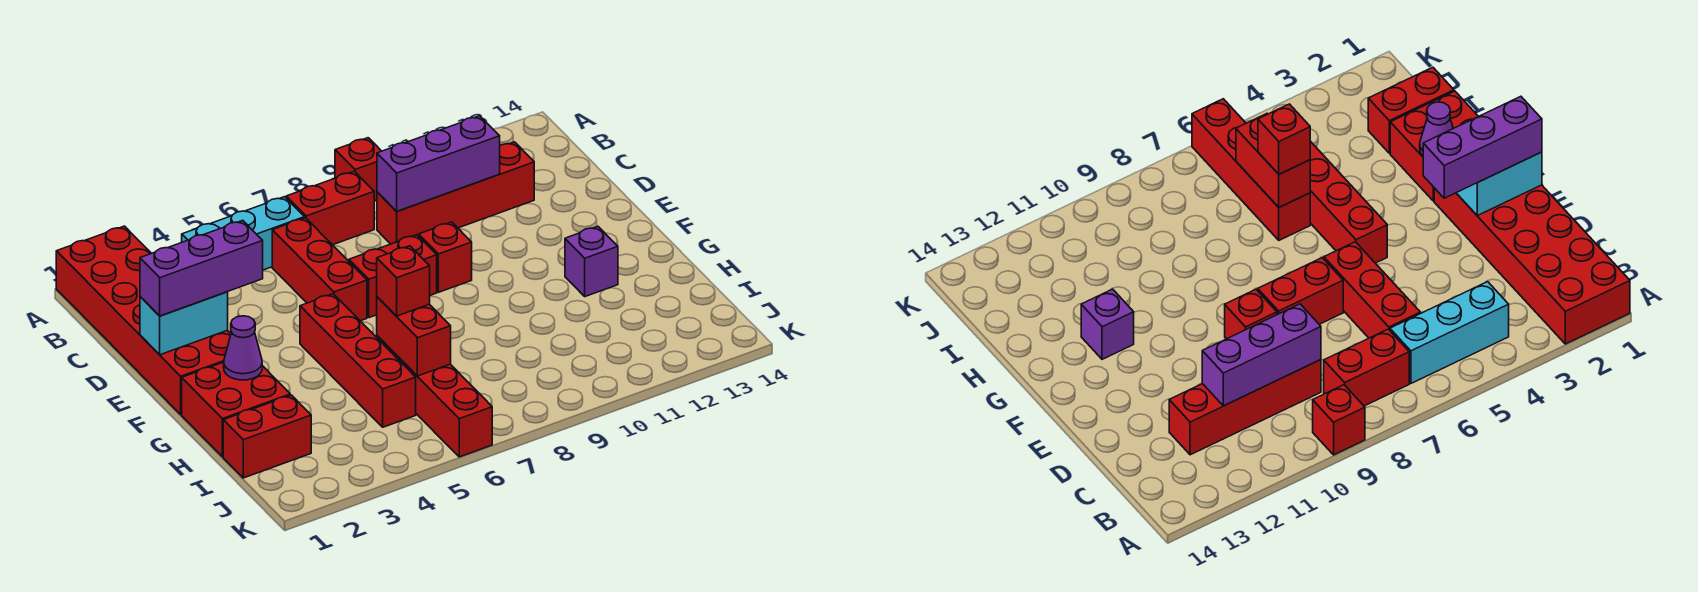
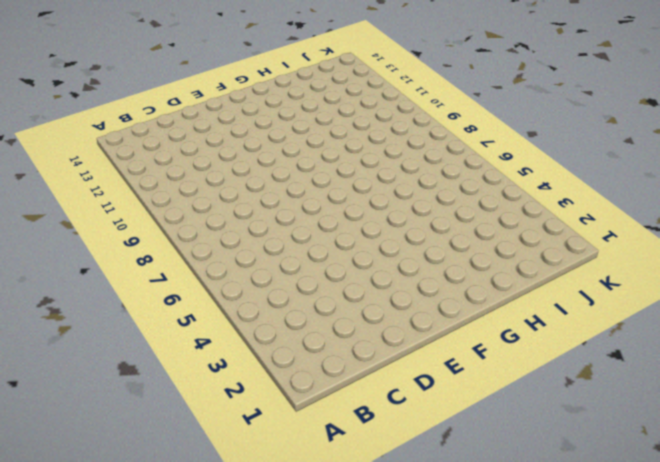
none -> red brick A1:F2 level 1
none -> red brick A9 level 1
none -> cyan brick B4:B6 level 1

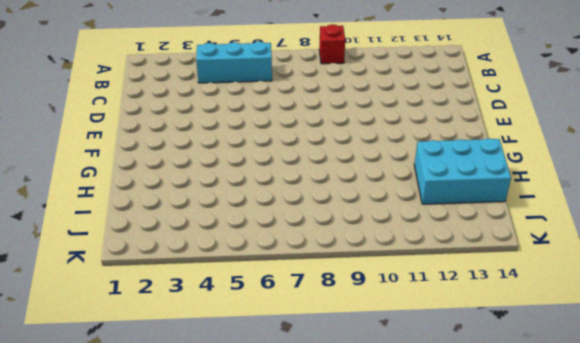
cyan brick H12:I14 level 1 -> none
none -> red brick A1:F2 level 1
none -> red brick B7:B8 level 1
none -> red brick C6:E6 level 1

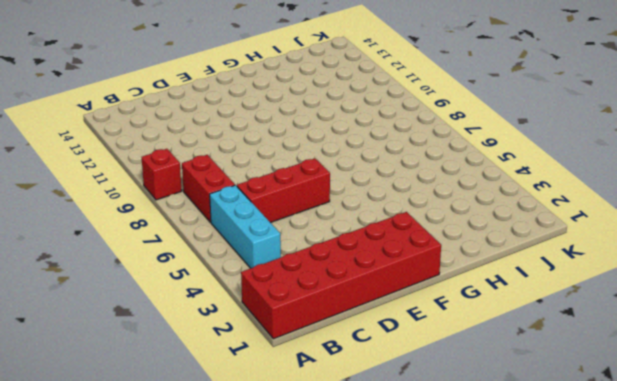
none -> red brick C9:C12 level 1
none -> red brick E7:E8 level 1
none -> red brick E9 level 1

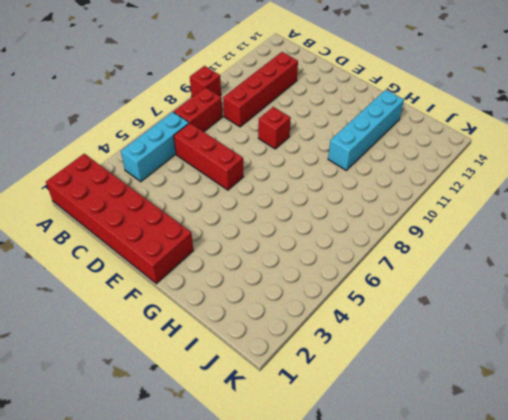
cyan brick H10:H13 level 1 -> none
none -> red brick E7:E8 level 1
none -> red brick F5:I5 level 1
none -> red brick G1:H2 level 1

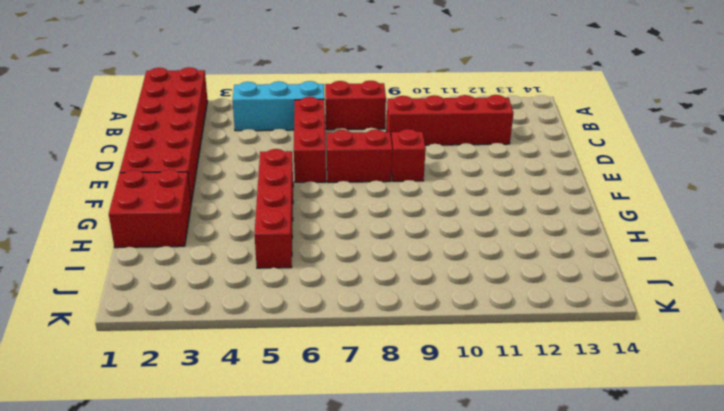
none -> red brick A9 level 1
none -> purple brick G12 level 1
none -> red brick H6:K6 level 1

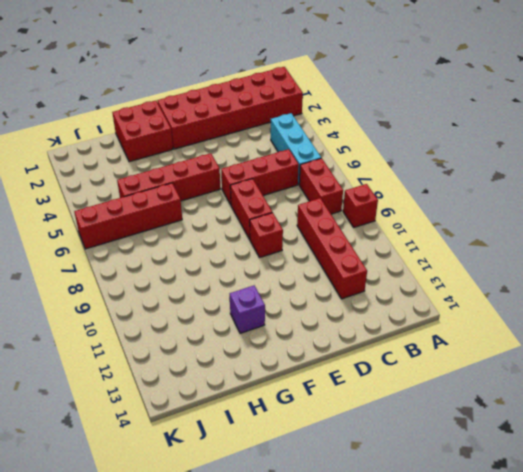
none -> red brick I1:I2 level 1
none -> purple brick C9:C11 level 2
none -> cyan brick E1:E2 level 2

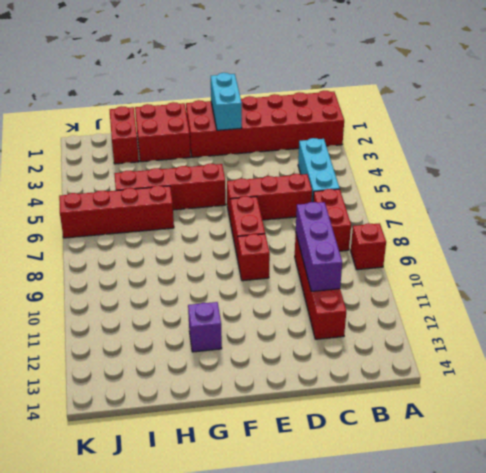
none -> purple cone G2 level 2
none -> red brick H6:I6 level 2
none -> purple brick E1:E3 level 3

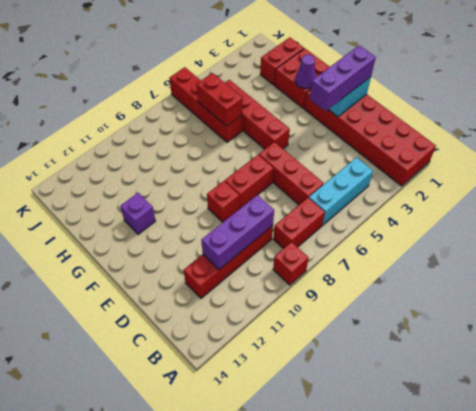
none -> red brick H6 level 3

